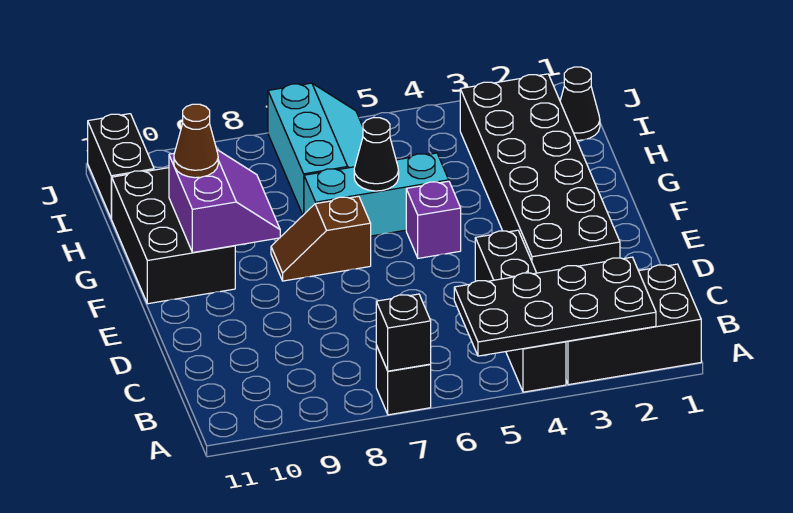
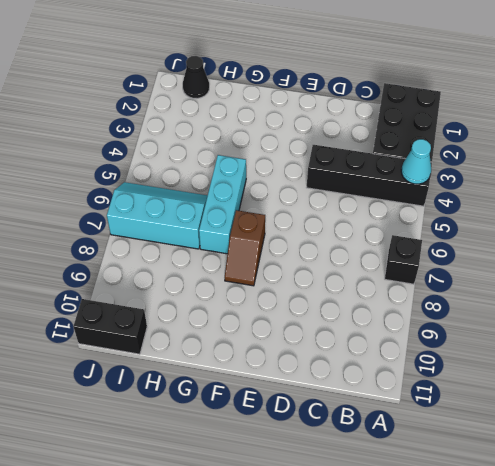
cyan cone A4 level 2 -> black plate A2:B5 level 2
none -> black brick D2:I3 level 1
none -> purple brick F5 level 1
none -> black brick F10:H11 level 1

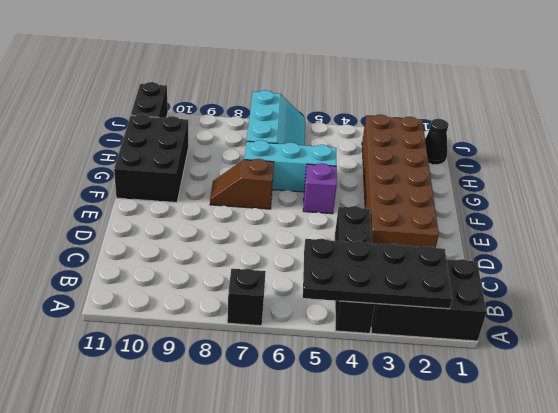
brown brick D2:I3 level 1 -> black brick D2:I3 level 1
none -> black brick A7 level 2
none -> purple slope F9:G10 level 2 top 10
none -> black cone G6 level 2

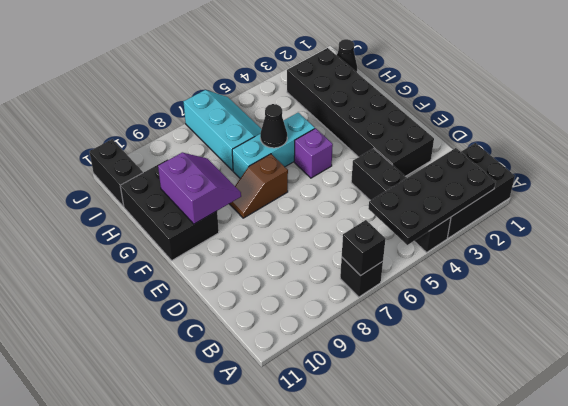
none -> brown cone G10 level 3

